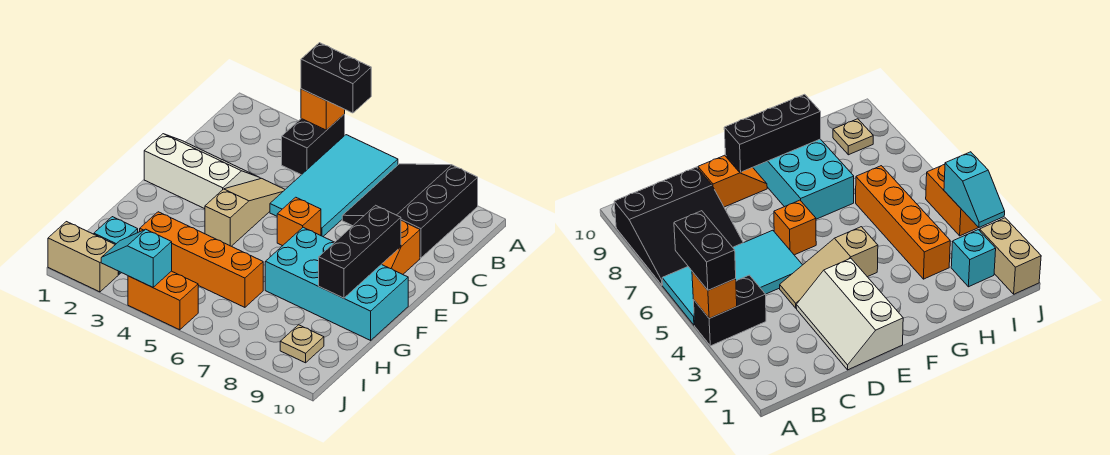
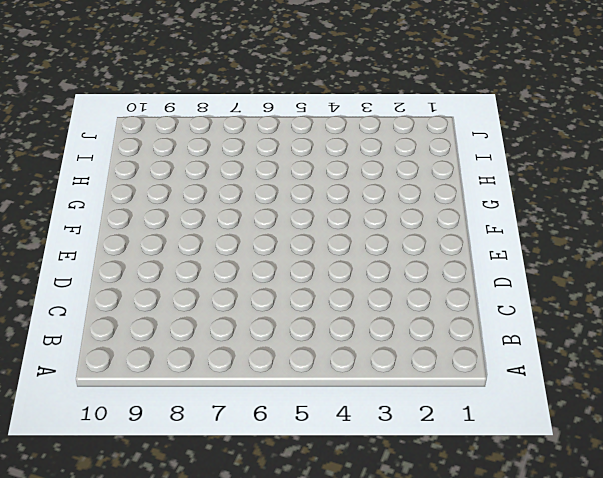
none -> black brick A4:B4 level 1
none -> cyan tile A5:D6 level 1
none -> black slope A7:C9 level 1 top 9

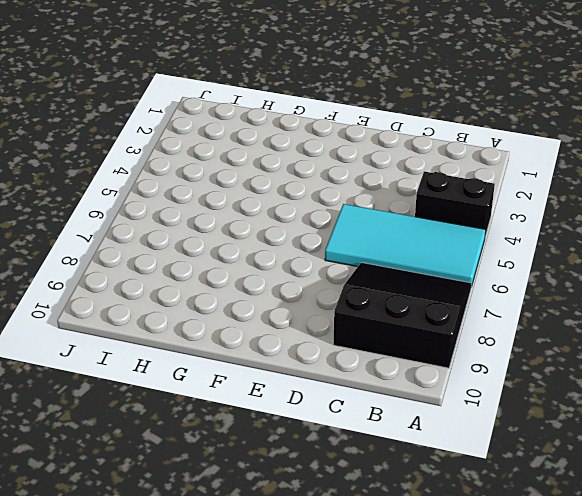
none -> white slope D1:E3 level 1 top E
none -> tan slope D4:F4 level 1 top F
none -> orange slope D9:E9 level 1 top D

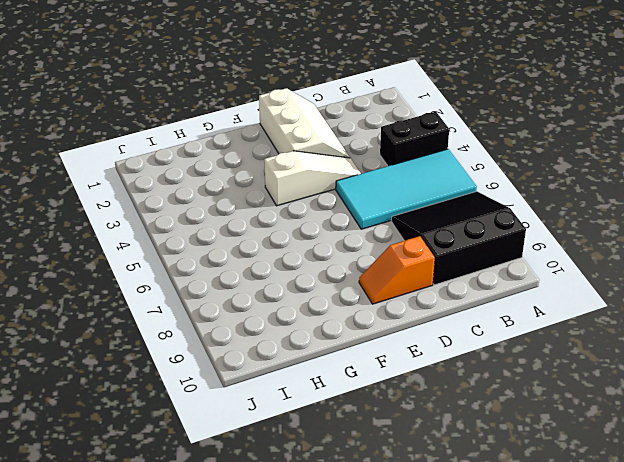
white slope D4:F4 level 1 top F -> tan slope D4:F4 level 1 top F
none -> orange brick E6 level 1
none -> cyan brick F7:G10 level 1
none -> orange brick H3:H6 level 1

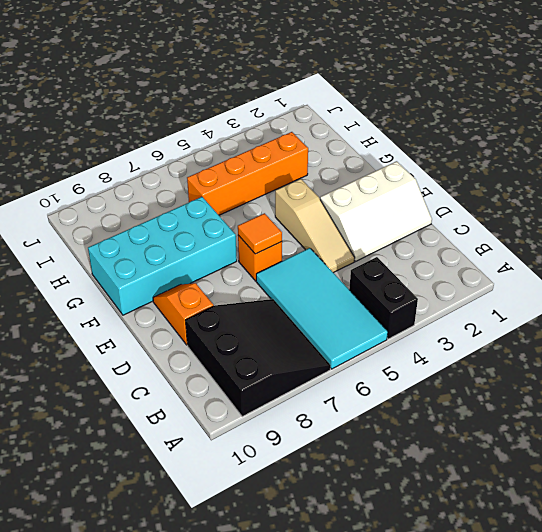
orange tile E6 level 2 -> none
none -> cyan brick I2 level 1
none -> tan plate I9 level 1
none -> tan brick J1:J2 level 1

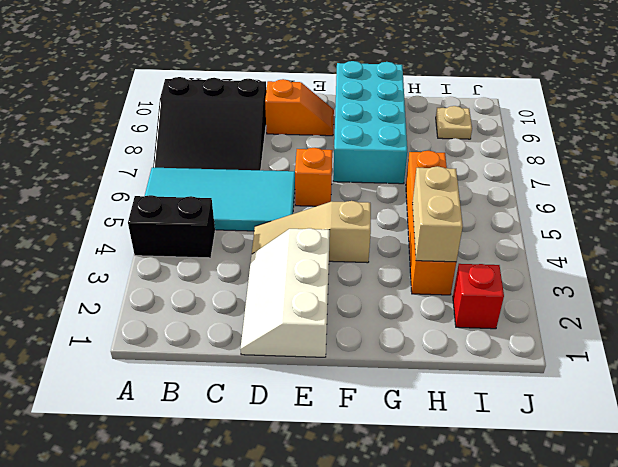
tan brick H3:H4 level 2 -> tan brick J1:J2 level 1
red brick I2 level 1 -> cyan brick I2 level 1
none -> orange brick J4:J5 level 1
none -> orange brick A4 level 2
none -> black brick E9:G9 level 2

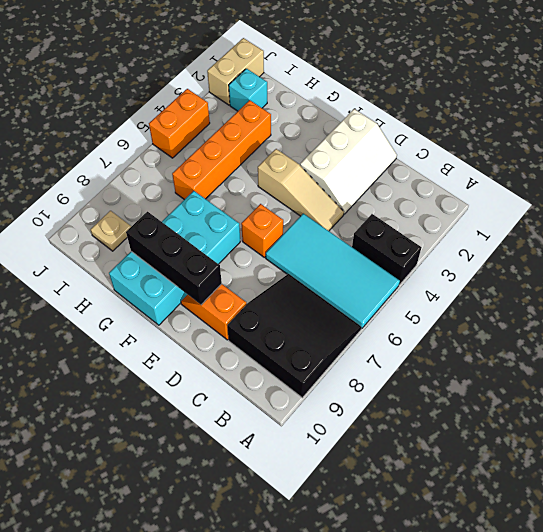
none -> orange brick A4 level 2
none -> cyan slope J3:J4 level 2 top 4
none -> black brick A4:A5 level 3

